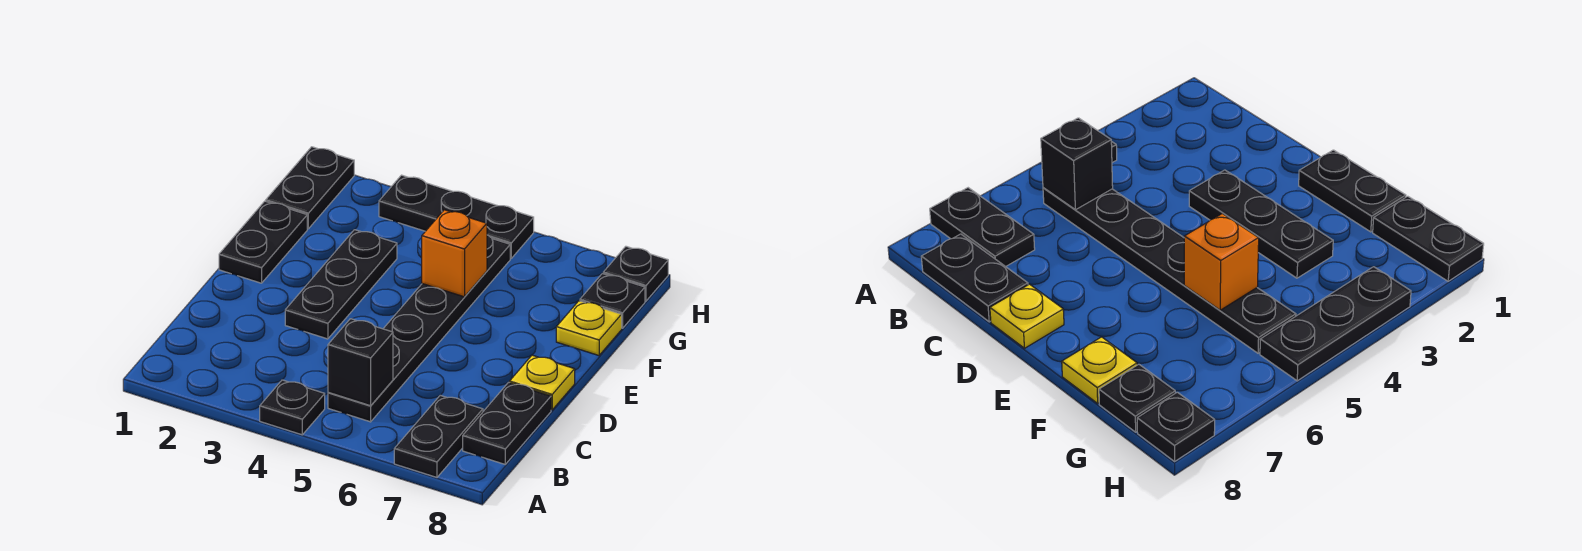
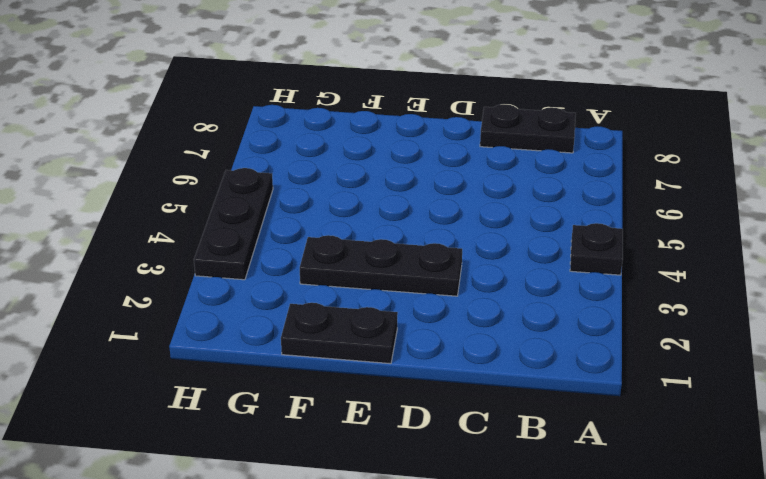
none -> black plate A7:B7 level 1
none -> black plate B5:G5 level 1
none -> yellow plate D8 level 1

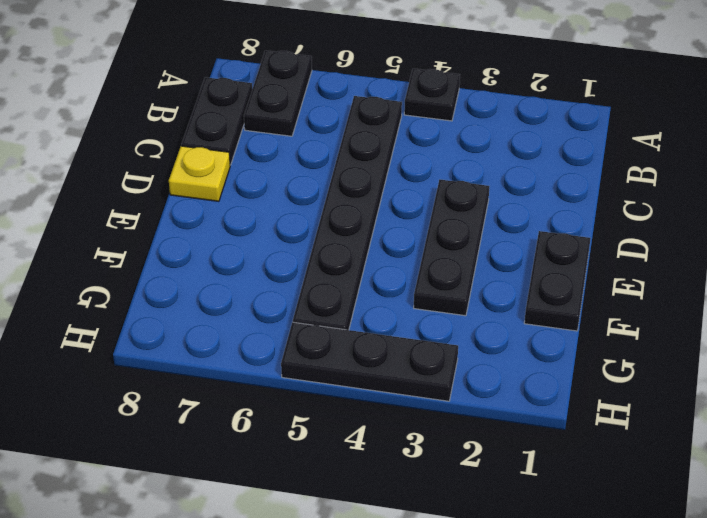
none -> yellow plate F8 level 1
none -> black plate G1:H1 level 1
none -> black plate G8 level 1

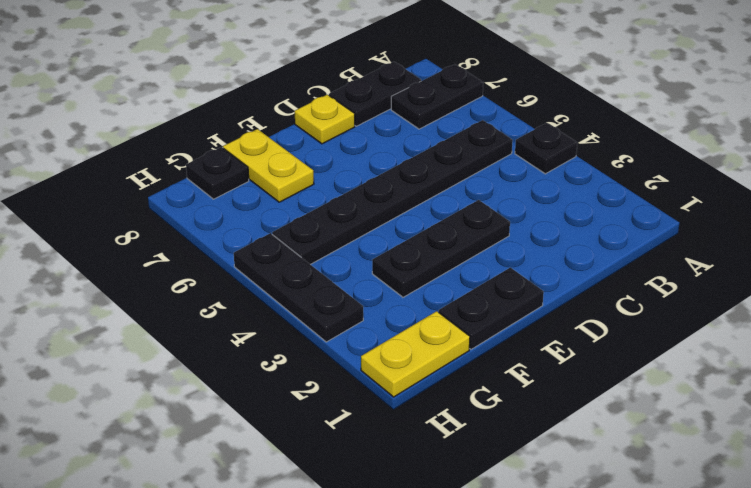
yellow plate F7:F8 level 1 -> yellow plate F8 level 1
yellow plate G1:H1 level 1 -> black plate G1:H1 level 1
none -> black plate H8 level 1
none -> black brick B5 level 2
none -> orange brick F5 level 2

